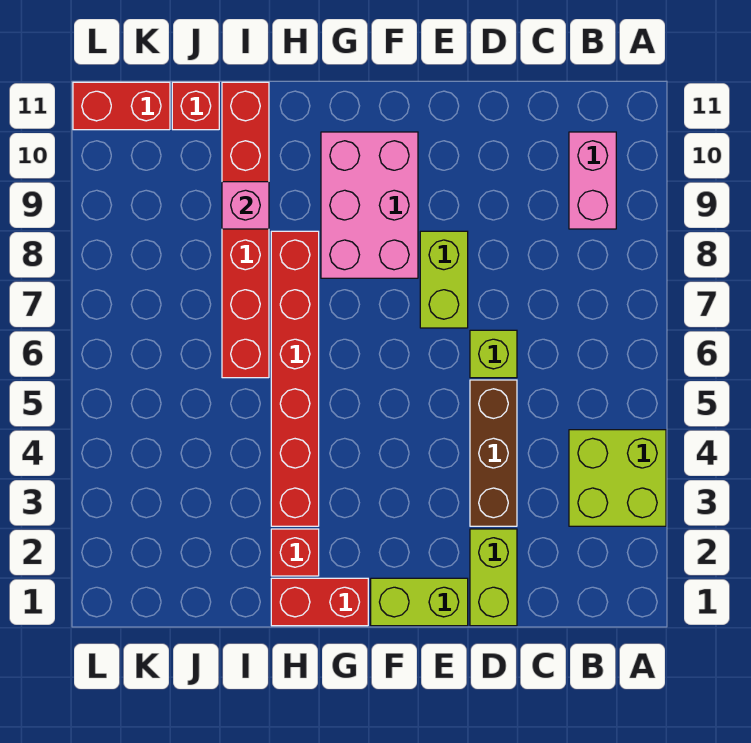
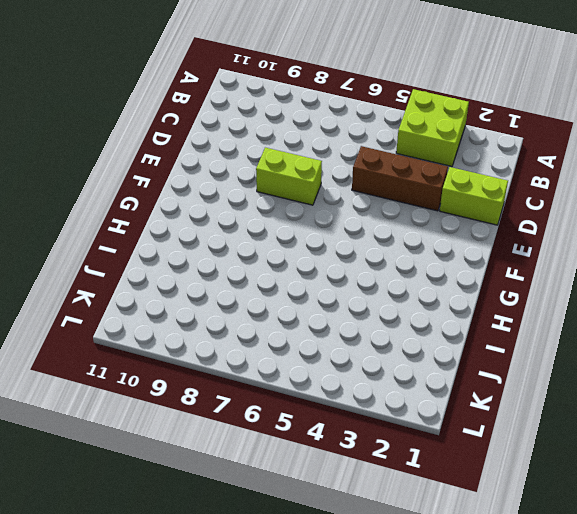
none -> pink brick B9:B10 level 1
none -> lime brick D6 level 1
none -> lime brick E1:F1 level 1

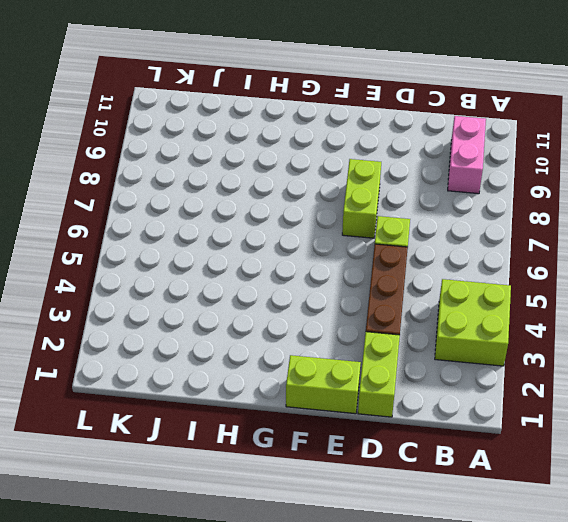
none -> pink brick F8:G10 level 1
none -> red brick G1:H1 level 1
none -> red brick H2 level 1

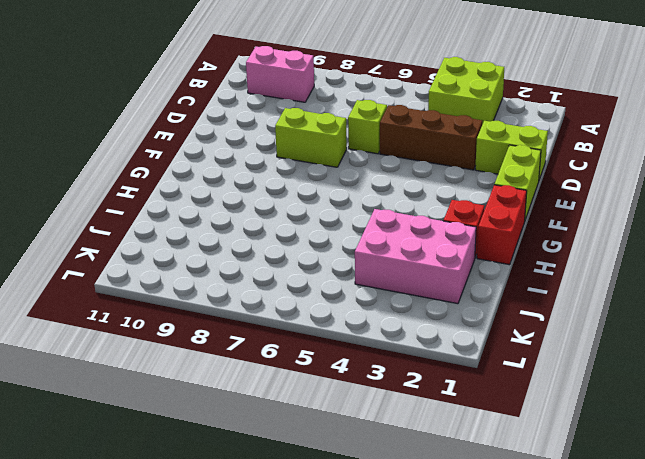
pink brick I2:J4 level 1 -> pink brick F8:G10 level 1
none -> red brick H3:H8 level 1
none -> red brick I6:I11 level 1
none -> red brick J11 level 1

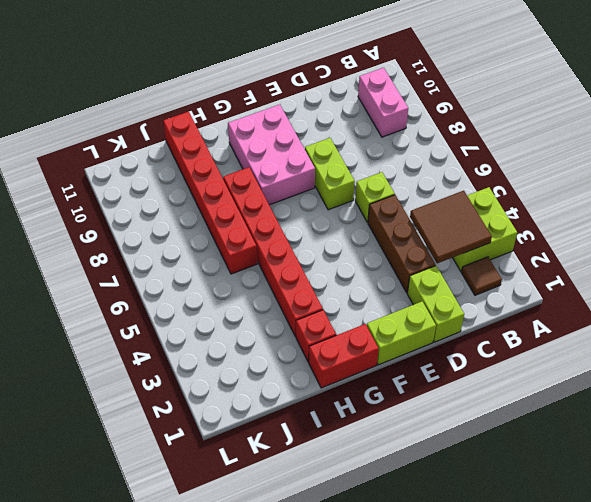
brown tile B2 level 1 -> none
brown tile B3:C4 level 2 -> none
none -> red brick J11 level 1
none -> red brick K11:L11 level 1
none -> pink brick I9 level 2

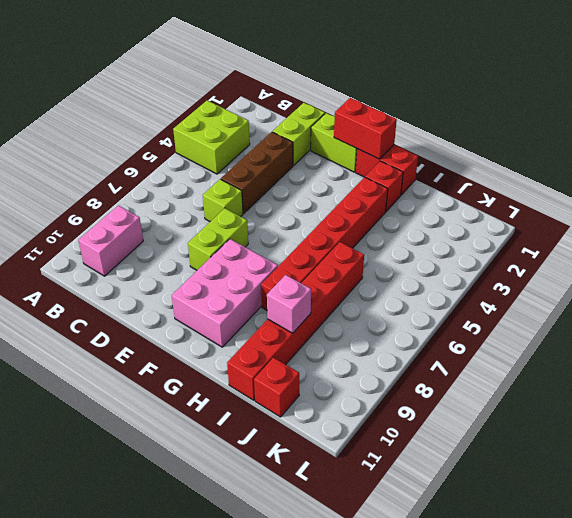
red brick F1:G1 level 2 -> red brick K11:L11 level 1

